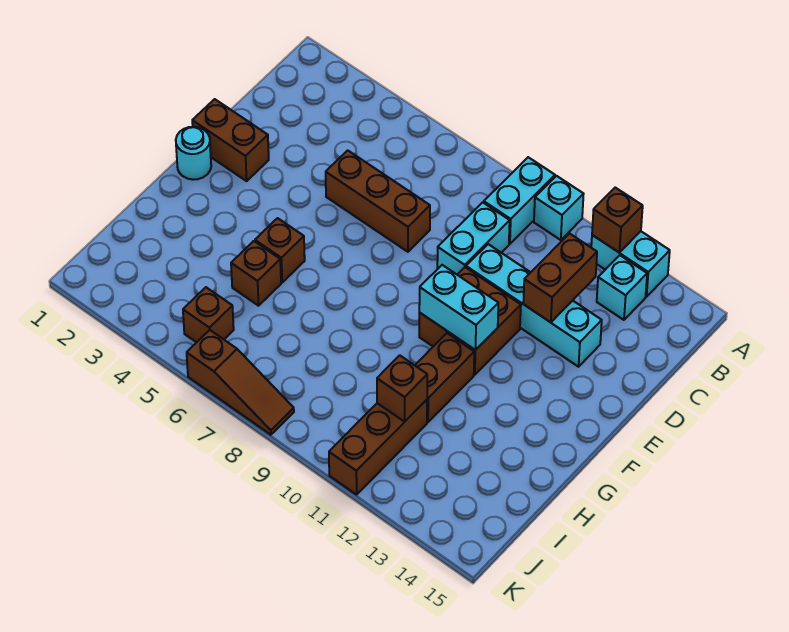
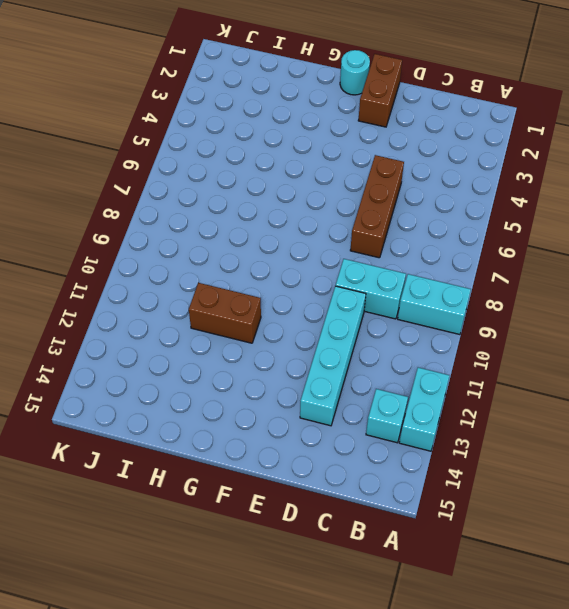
none -> cyan brick A10 level 1
none -> brown brick E10:F11 level 1
none -> brown brick G5 level 1

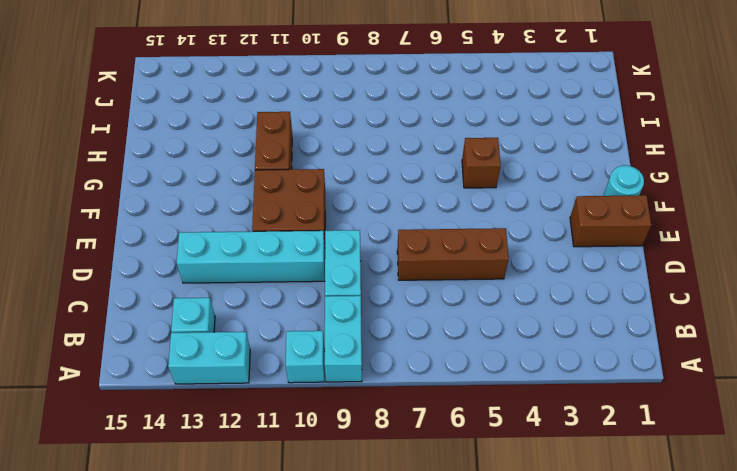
none -> brown brick H5 level 1
none -> brown brick I11:K11 level 1
none -> brown brick J5 level 1

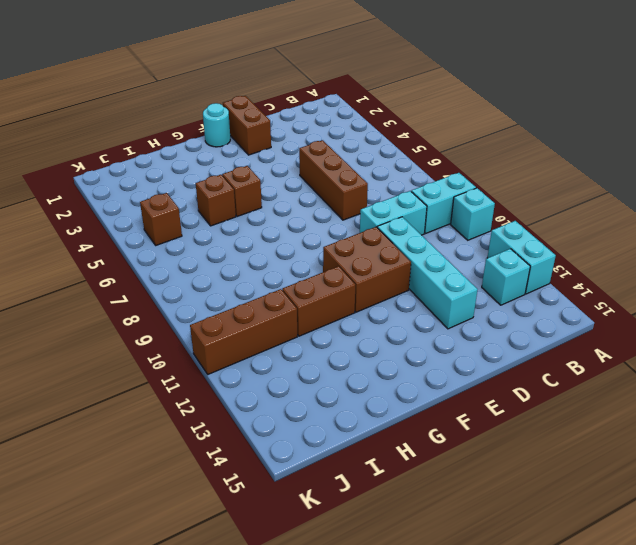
none -> brown slope K6:K8 level 1 top 6
none -> brown brick A12 level 2
none -> brown brick C12:D12 level 2

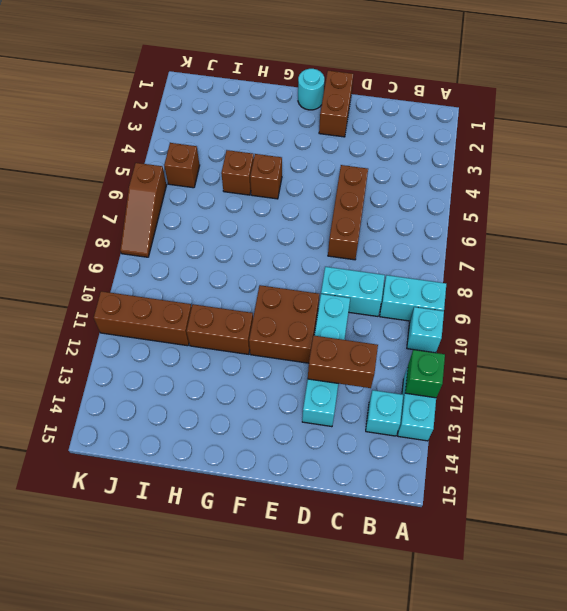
green brick A12 level 2 -> brown brick A12 level 2
none -> cyan brick F10:F11 level 2
none -> brown brick I11 level 2

